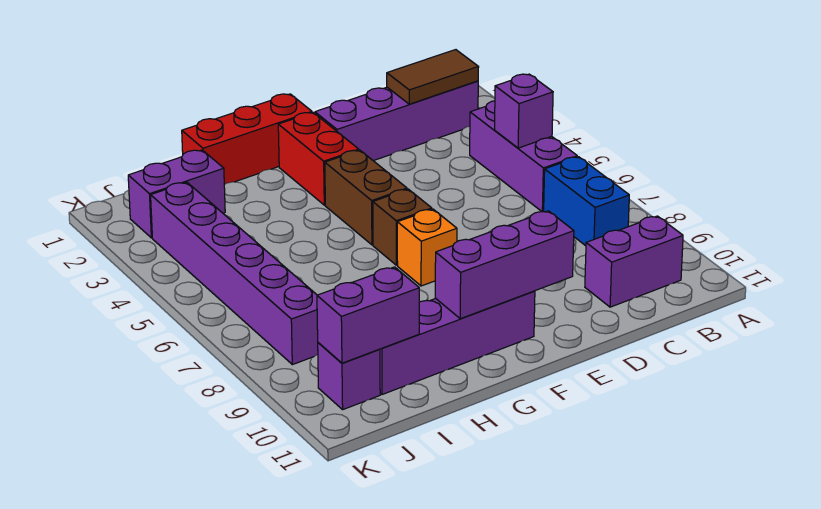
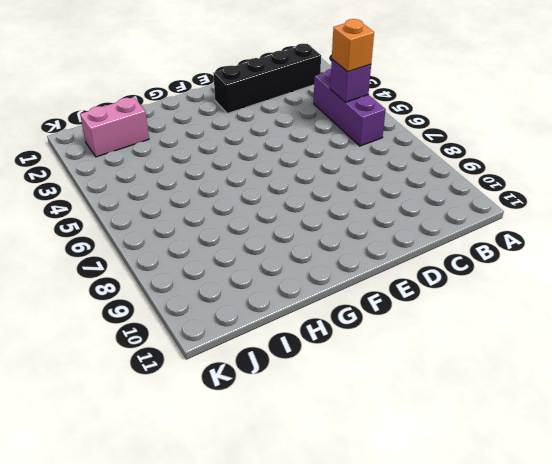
black brick B2:E2 level 1 -> purple brick B2:E2 level 1
orange brick B5 level 3 -> orange brick F7 level 1
pink brick I2:J2 level 1 -> purple brick I2:J2 level 1
none -> blue brick B7:B8 level 1
none -> purple brick B10:C10 level 1
none -> red brick F1:H1 level 1

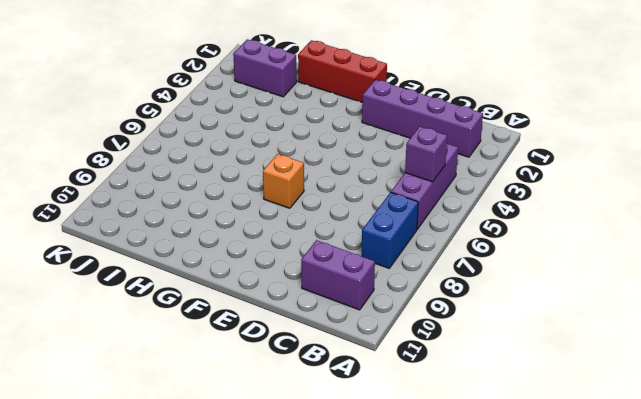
none -> red brick F2:F3 level 1
none -> brown brick F4:F5 level 1
none -> brown brick F6 level 1

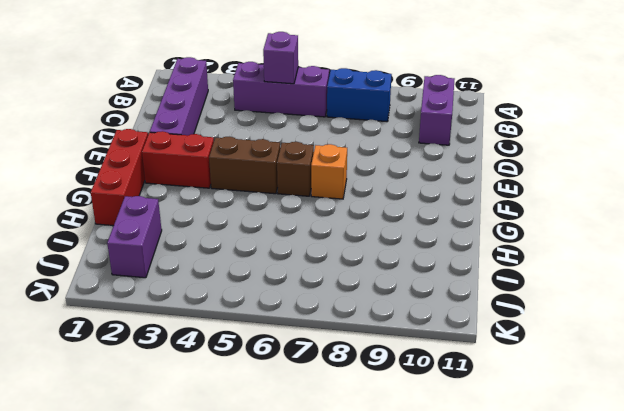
none -> purple brick F10:I10 level 1
none -> purple brick J3:J8 level 1
none -> purple brick J10 level 1

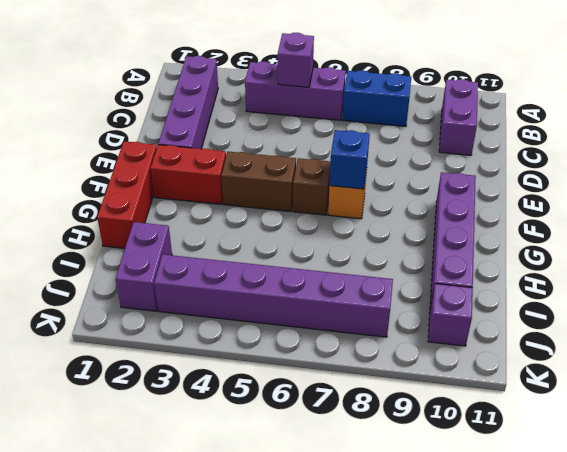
blue brick F7 level 2 -> none
none -> brown tile B2:C2 level 2
none -> purple brick E10:G10 level 2
none -> purple brick I10:J10 level 2

